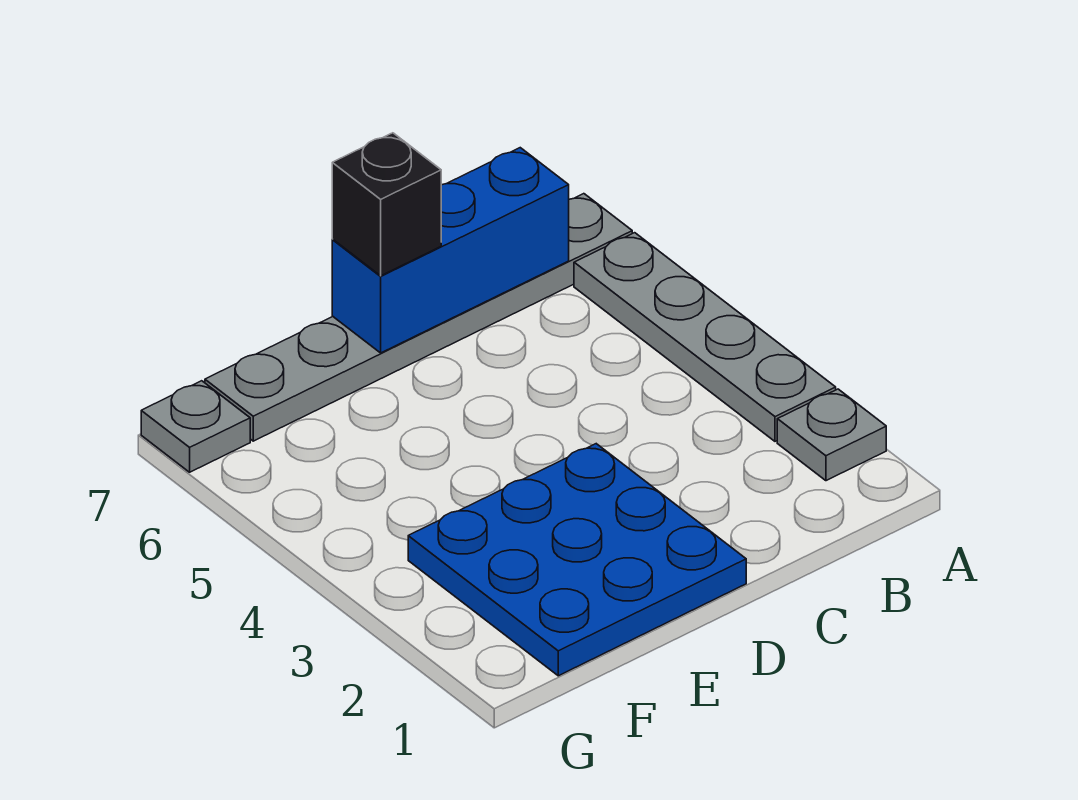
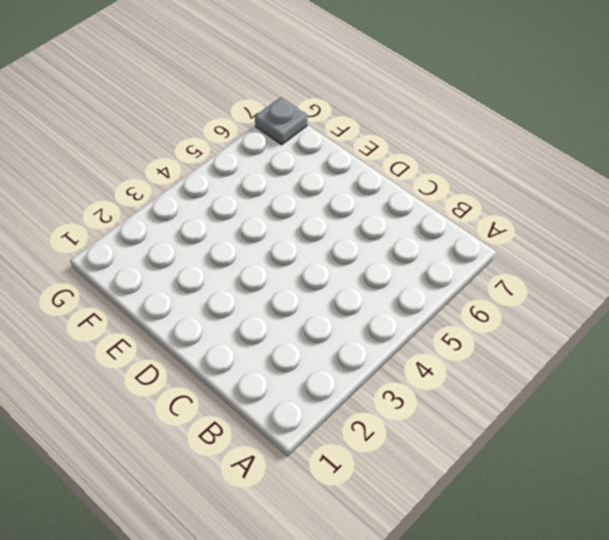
none -> grey plate A2 level 1
none -> grey plate A3:A6 level 1

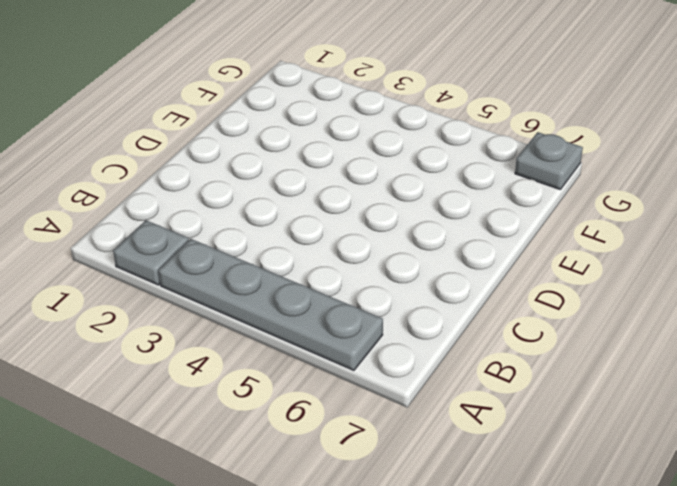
none -> grey plate A7:F7 level 1
none -> blue plate D1:F3 level 1

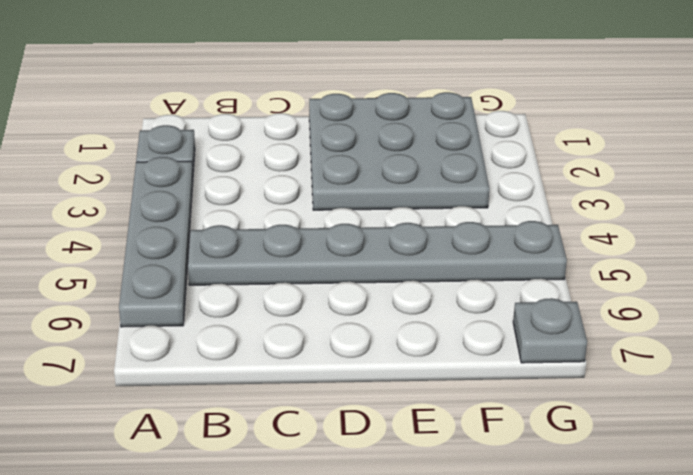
grey plate B5:G5 level 1 -> grey plate A7:F7 level 1
grey plate D1:F3 level 1 -> blue plate D1:F3 level 1
none -> blue brick B7:D7 level 2
none -> black brick D7 level 3

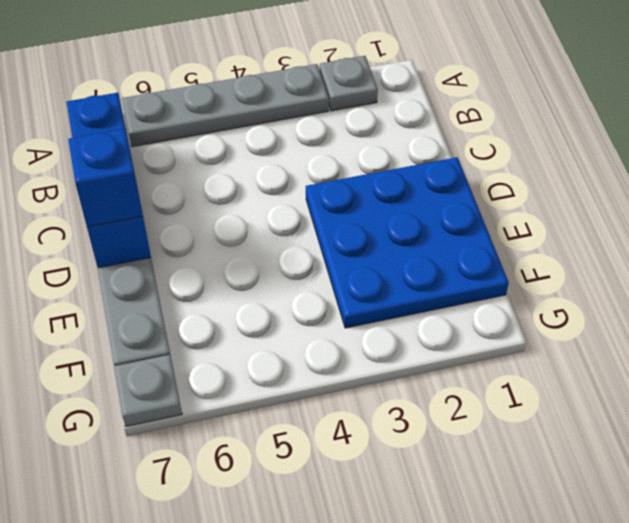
blue brick D7 level 3 -> black brick D7 level 3

